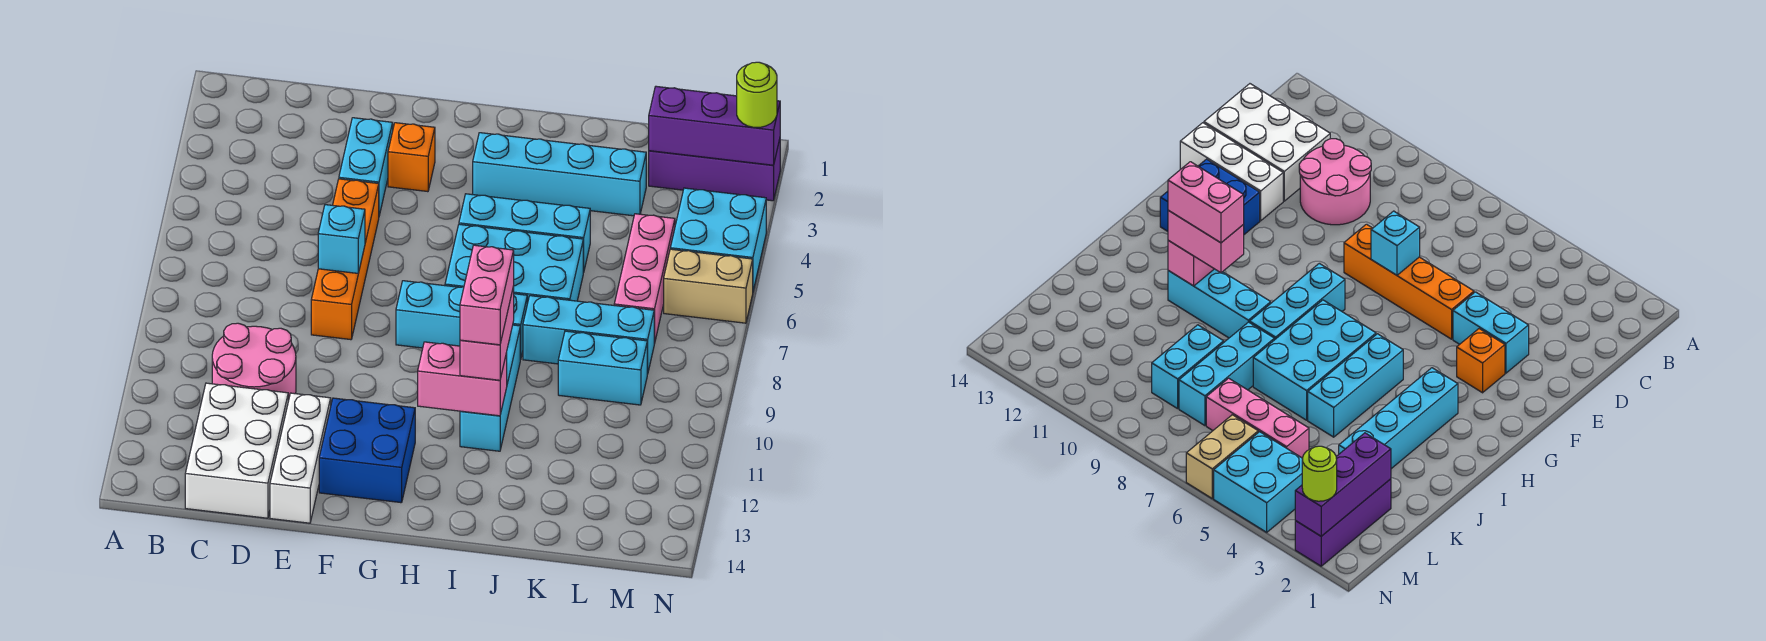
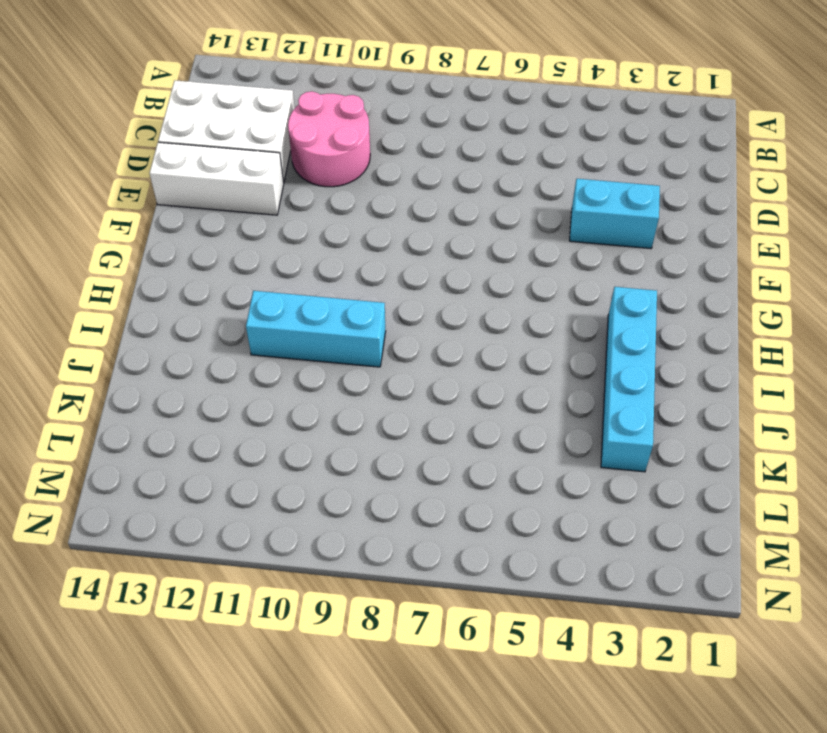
none -> orange brick E5:E8 level 1
none -> orange brick F3 level 1
none -> blue brick F12:G13 level 1

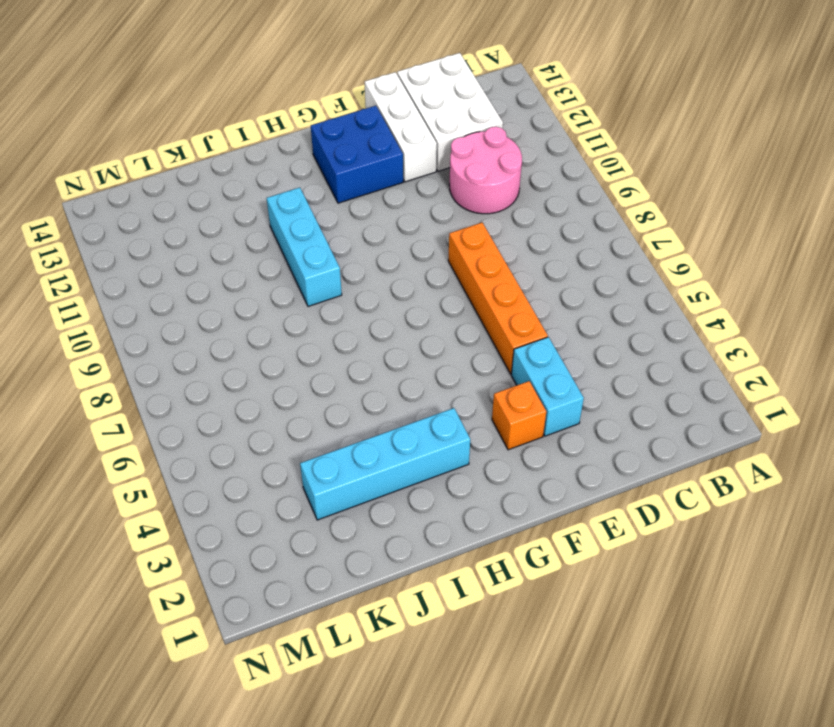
none -> cyan brick G8:I8 level 1
none -> cyan brick H5:J5 level 1
none -> cyan brick H6:J7 level 1

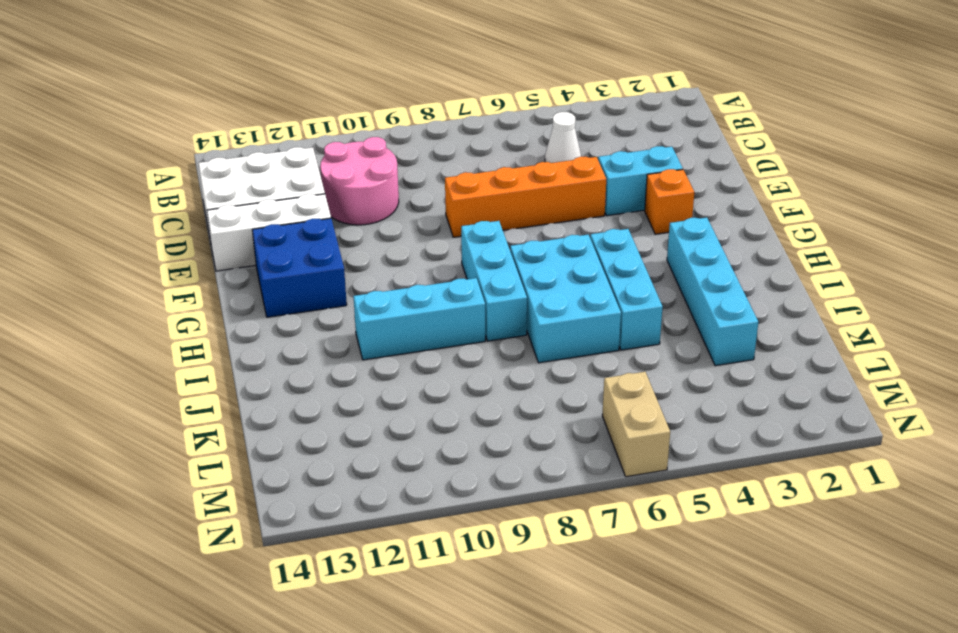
white cone C5 level 1 -> none
none -> cyan brick J8:L8 level 1
none -> cyan brick K9:L9 level 1
none -> purple brick L2:N2 level 1

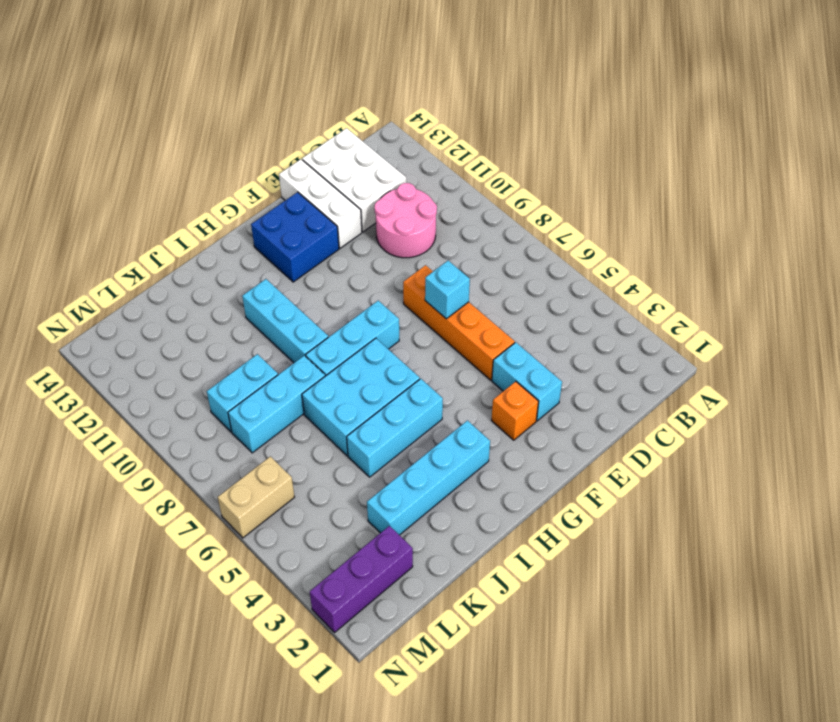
none -> pink brick L5:L7 level 1
none -> cyan brick M4:N5 level 1
none -> pink brick H11:I11 level 2

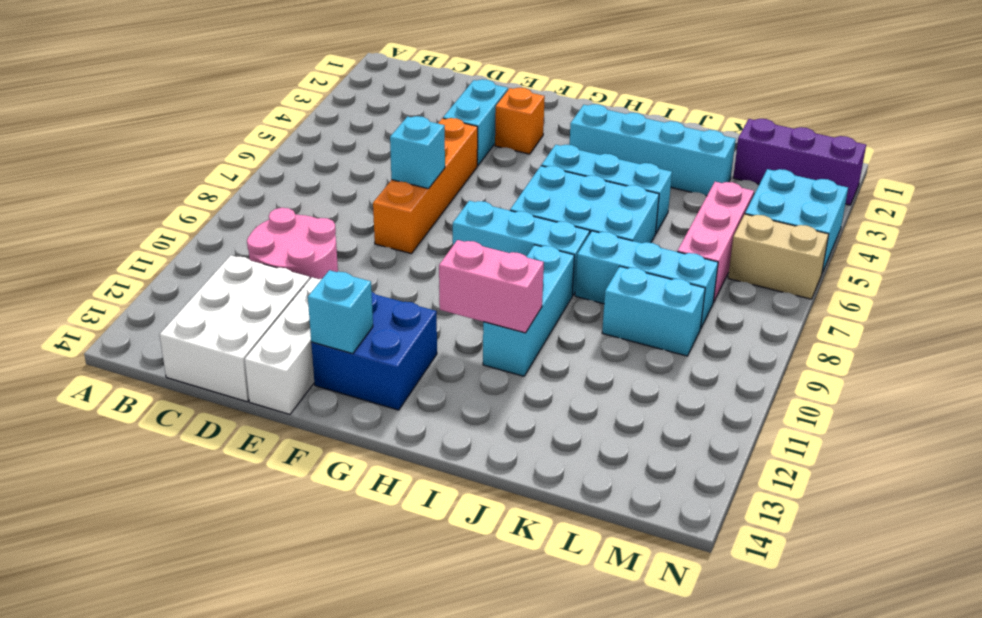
cyan brick F13 level 2 -> none
none -> purple brick L2:N2 level 2
none -> pink brick I10:I11 level 3
none -> lime round brick N2 level 3

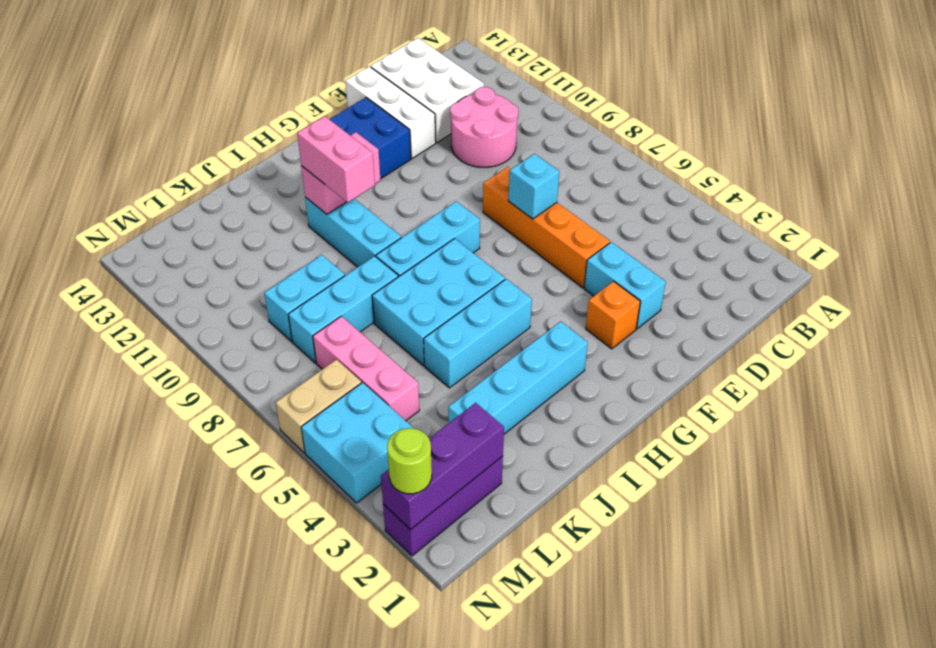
none -> pink brick I10:I11 level 4

